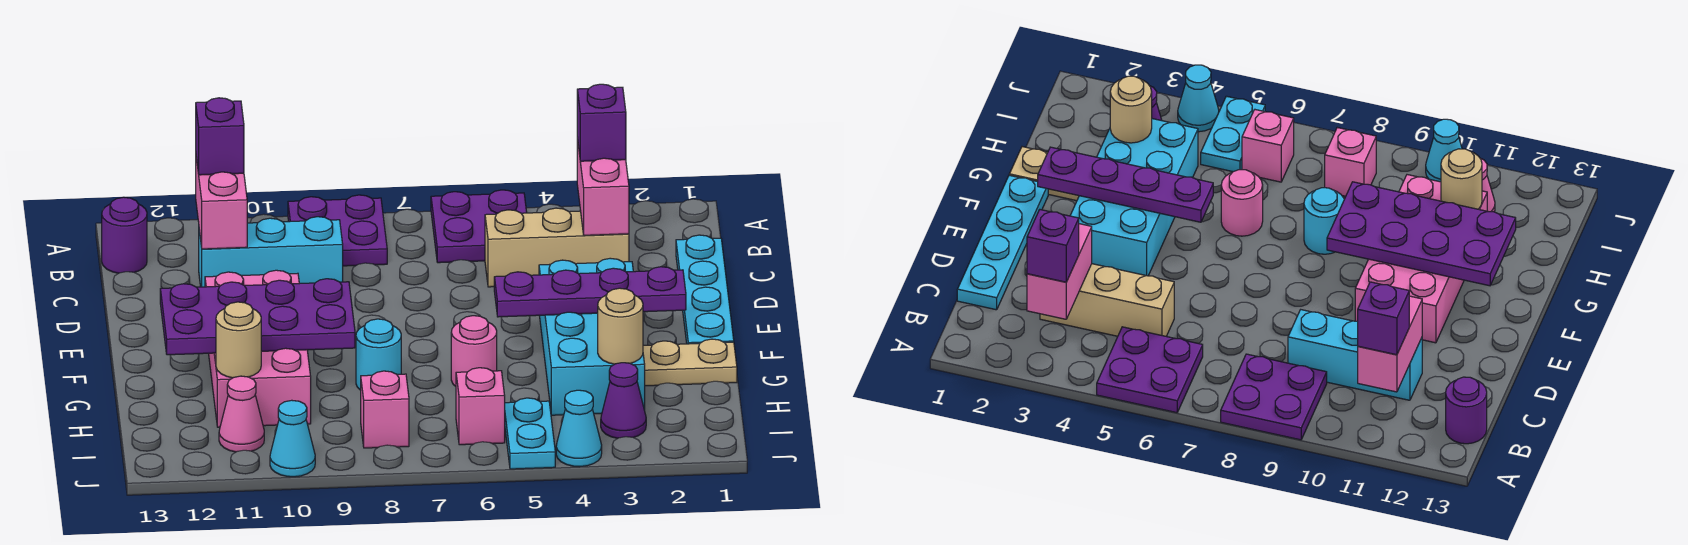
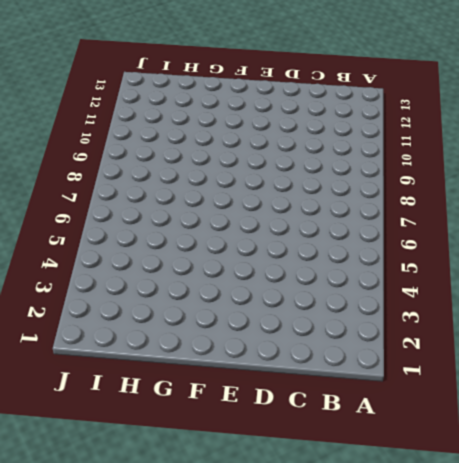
none -> purple plate A5:B6 level 1
none -> purple plate A8:B9 level 1
none -> purple round brick B13 level 1

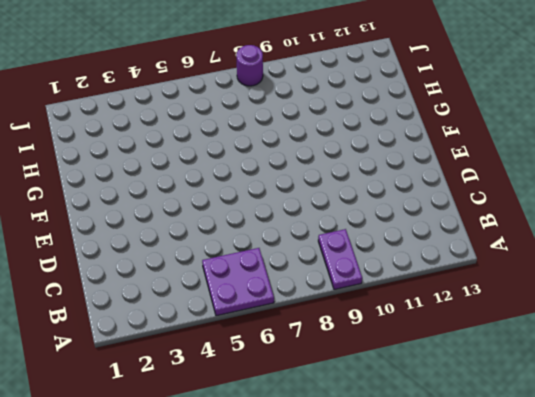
purple plate A9:B9 level 1 -> purple plate A8:B9 level 1
purple round brick J8 level 1 -> purple round brick B13 level 1
none -> cyan plate C1:F1 level 1
none -> tan brick C3:C5 level 1
none -> cyan brick C9:C11 level 1

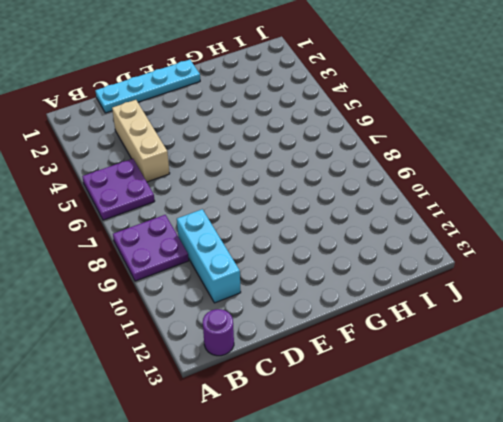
none -> cyan brick E3:H4 level 1
none -> pink brick E10:H11 level 1
none -> tan plate G1:G2 level 1

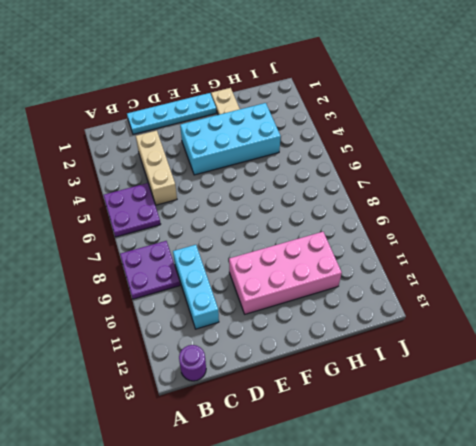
none -> pink round brick G6 level 1
none -> cyan round brick G8 level 1
none -> purple cone I3 level 1

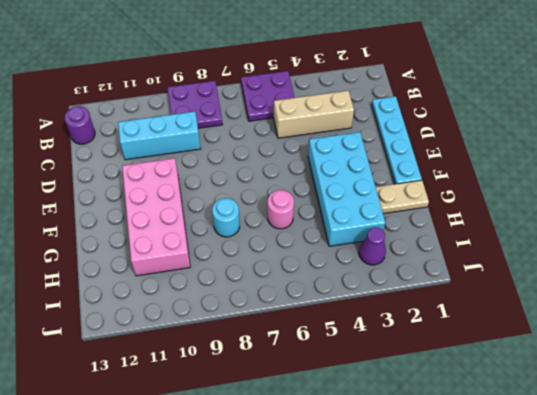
none -> cyan plate I5:J5 level 1
none -> pink brick I6 level 1
none -> pink brick I8 level 1

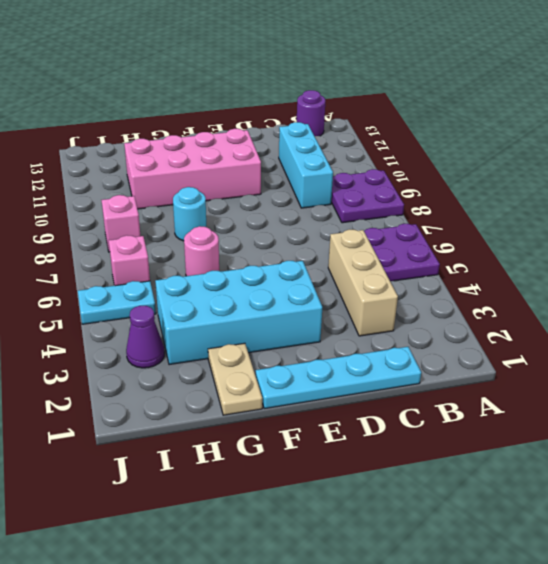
none -> pink cone I11 level 1
none -> cyan cone J4 level 1
none -> cyan cone J10 level 1

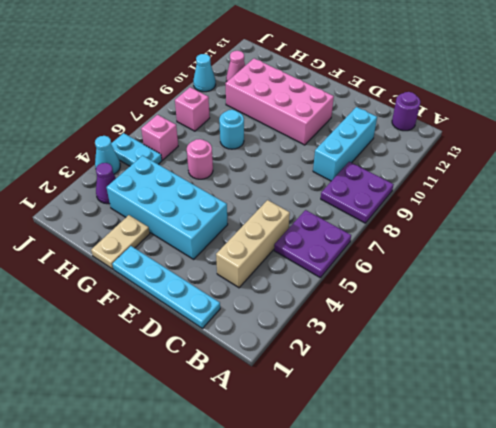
none -> pink brick B3:C3 level 2
none -> pink brick B11:C11 level 2
none -> purple plate F2:F5 level 2

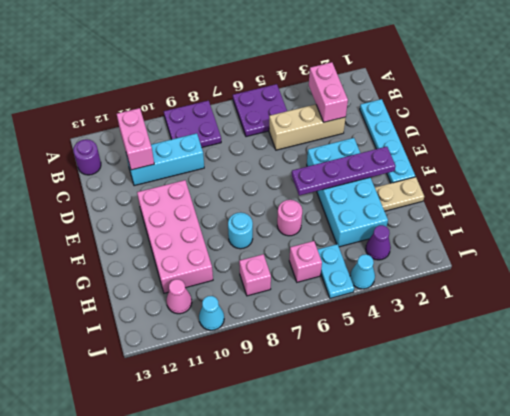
none -> purple plate F9:G12 level 2
none -> tan round brick H3 level 2
none -> tan round brick H11 level 2

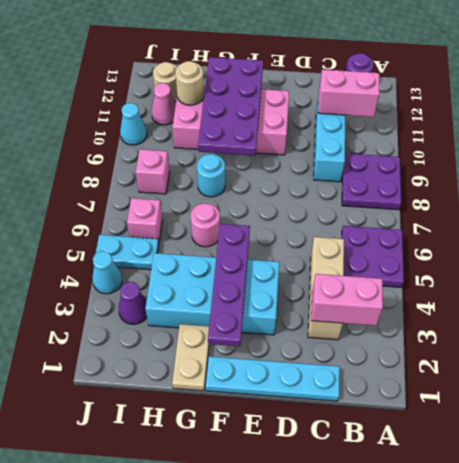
tan round brick I12 level 1 -> tan round brick H3 level 2
none -> purple brick B3 level 3
none -> purple brick B11 level 3

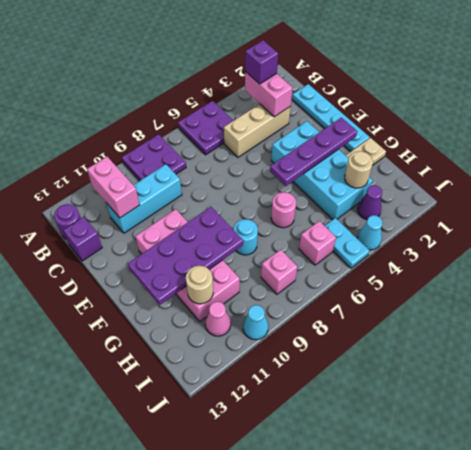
purple brick C13 level 1 -> purple brick B11 level 3

